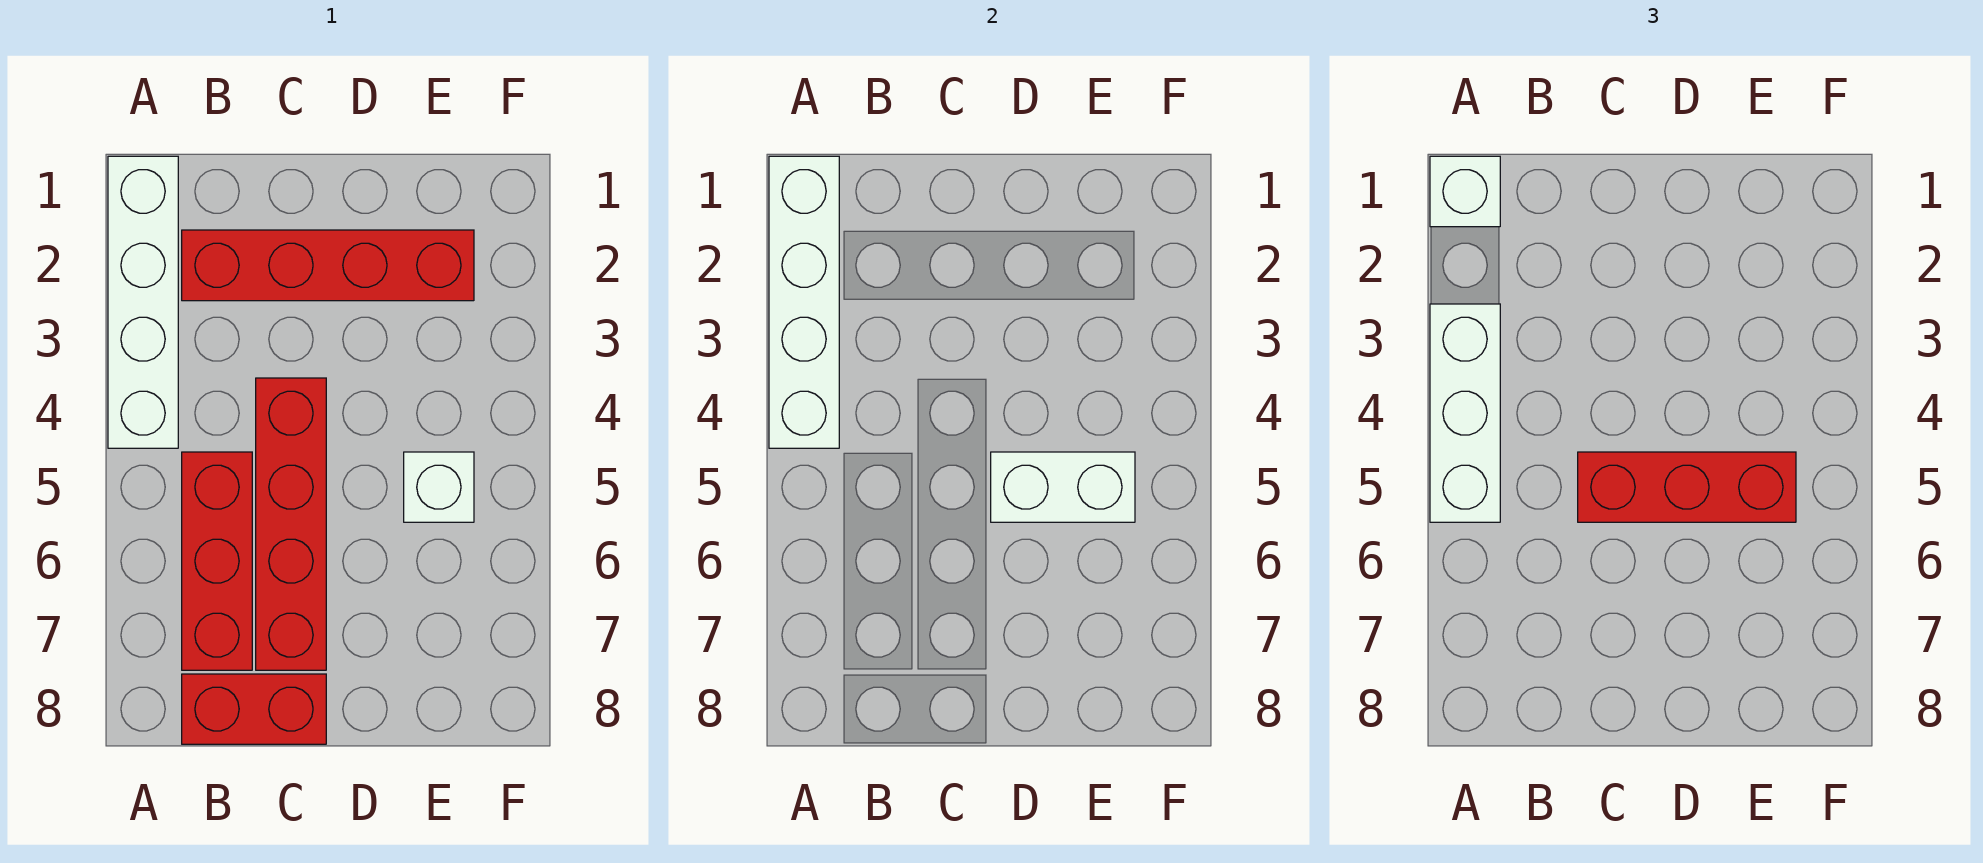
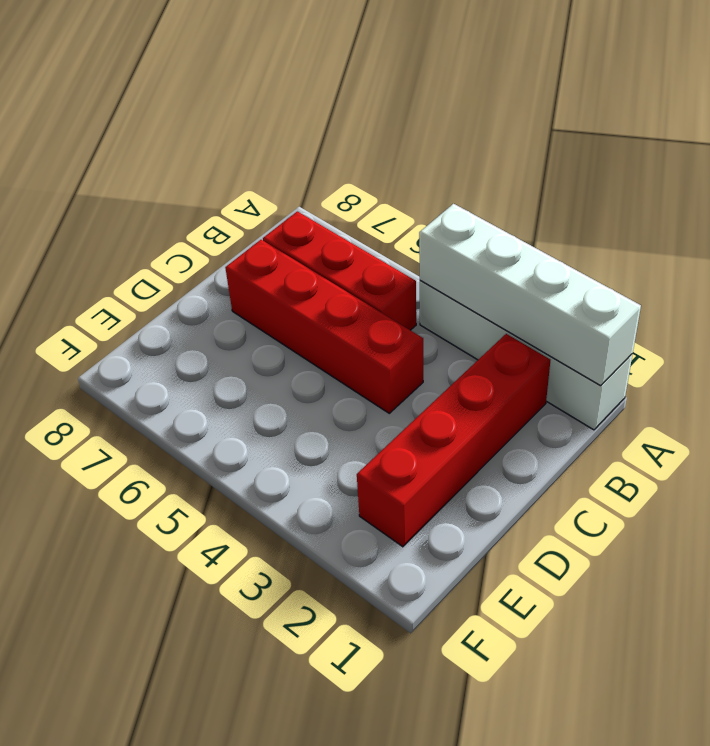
none -> red brick B8:C8 level 1
none -> white brick E5 level 1

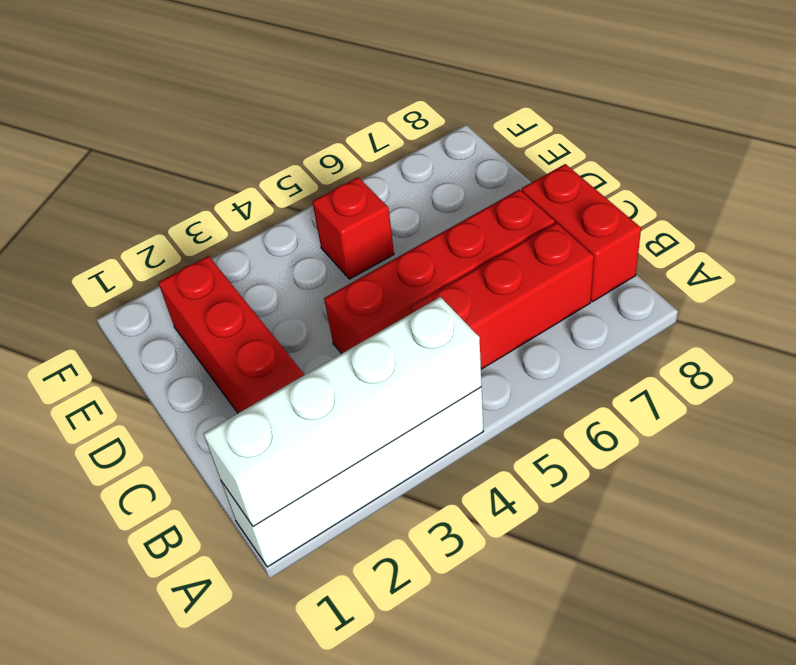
red brick E5 level 1 -> white brick E5 level 1
none -> white brick D5:E5 level 2
none -> white brick A1 level 3

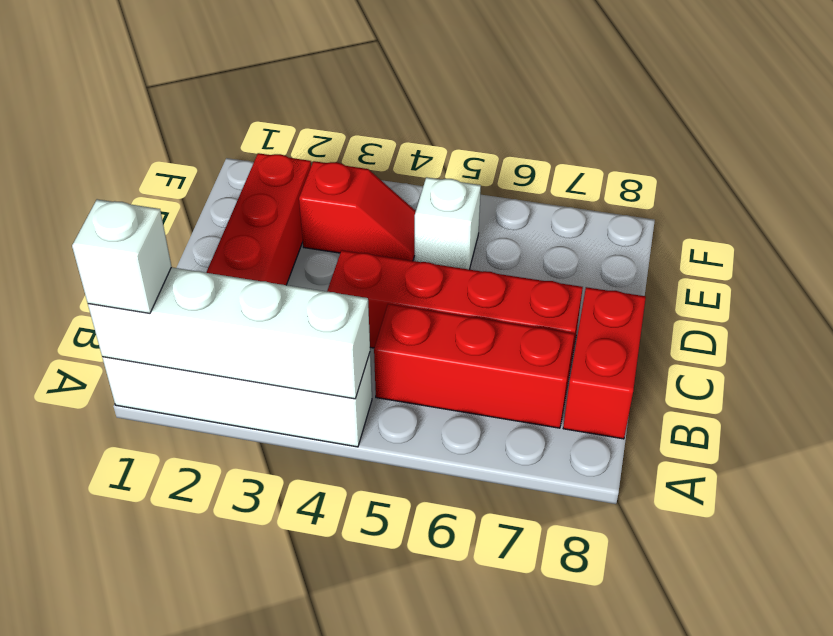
red slope E3:E4 level 1 top 3 -> none
none -> white brick D5:E5 level 2
none -> white brick A3:A5 level 3

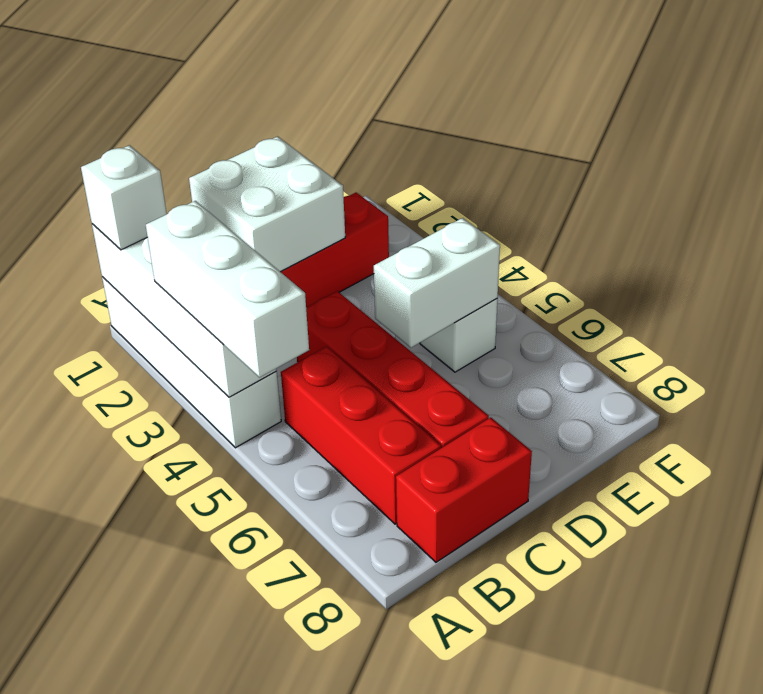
white brick C1:D2 level 2 -> none
none -> red brick C5:E5 level 3

